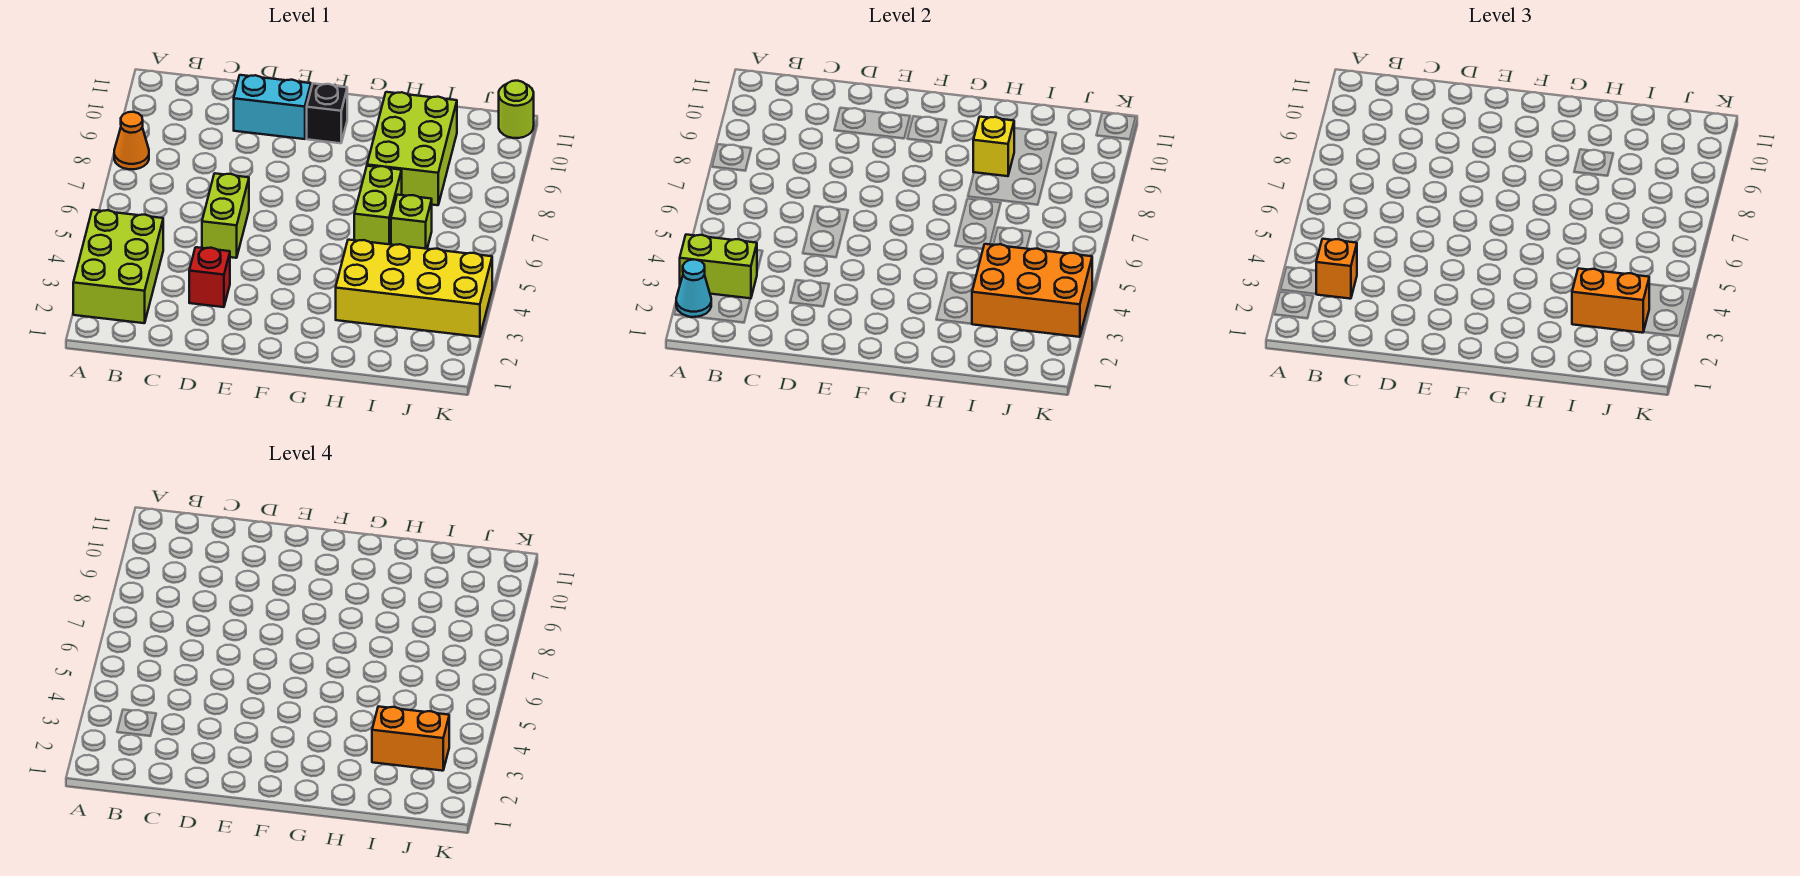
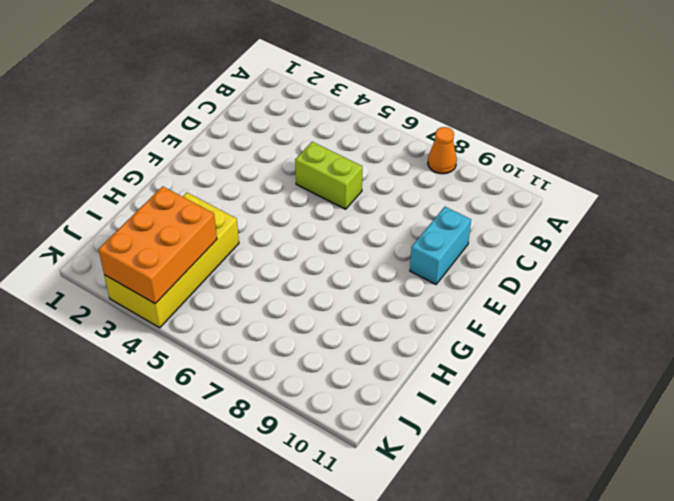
none -> lime brick A2:B4 level 1
none -> red brick D3 level 1
none -> black brick F10 level 1

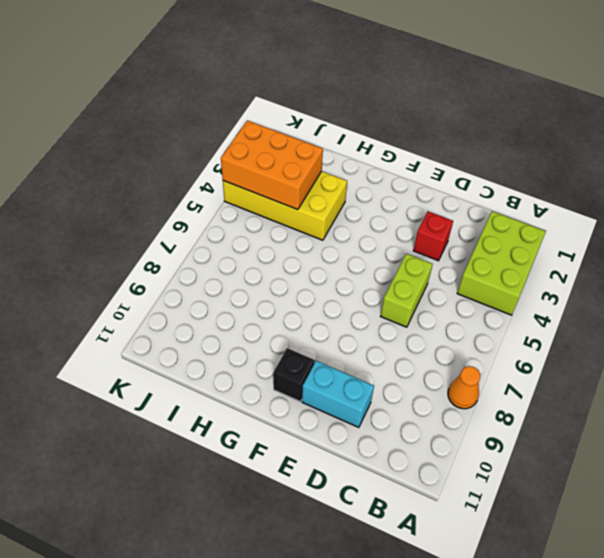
none -> lime brick H6:H7 level 1
none -> lime brick H8:I10 level 1
none -> lime brick I6 level 1

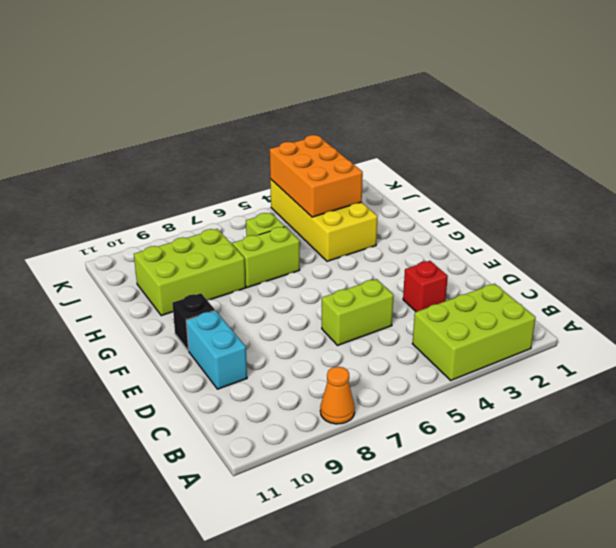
none -> lime round brick K11 level 1
none -> cyan cone A2 level 2
none -> lime brick A3:B3 level 2

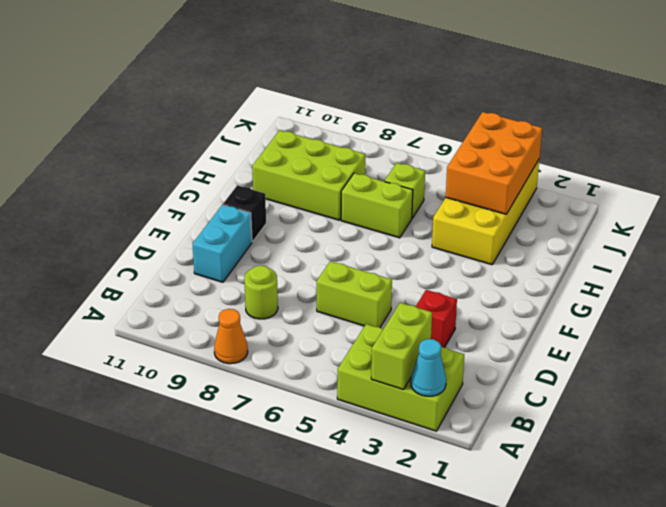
lime round brick C8 level 1 -> lime round brick K11 level 1
none -> yellow brick H9 level 2
none -> orange brick B3 level 3
none -> orange brick I3:J3 level 3

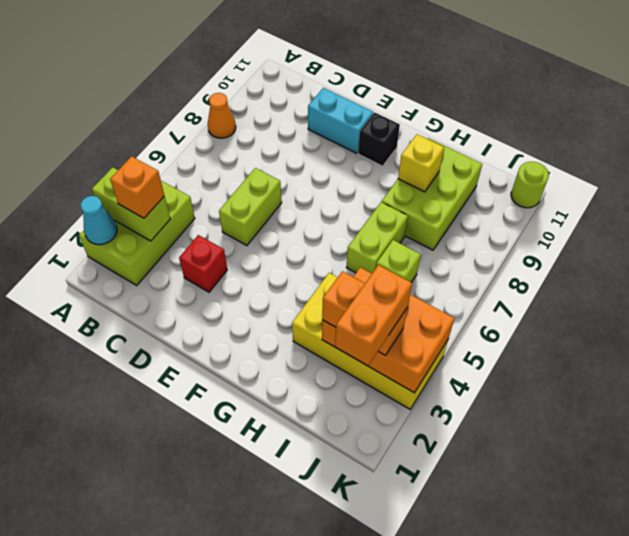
orange brick J2:J3 level 4 -> orange brick I3:J3 level 4

